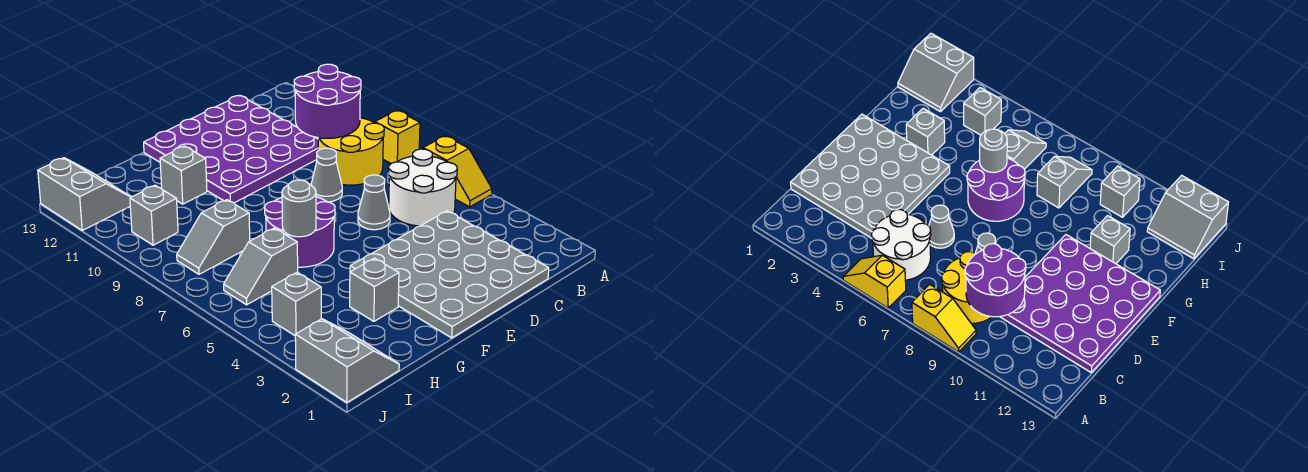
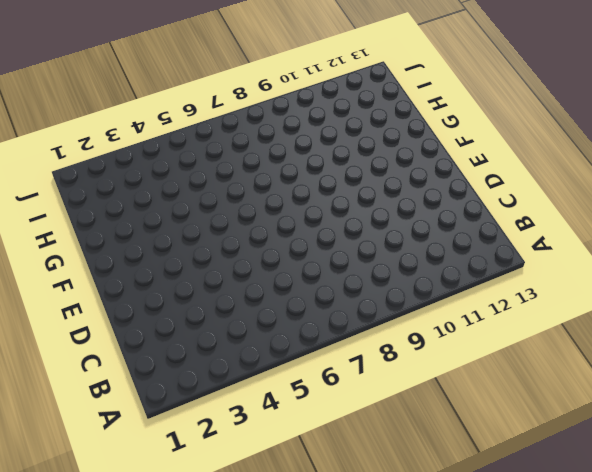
none -> yellow slope A5:A6 level 1 top 6
none -> yellow slope A8:A9 level 1 top 8
none -> white round brick B5:C6 level 1

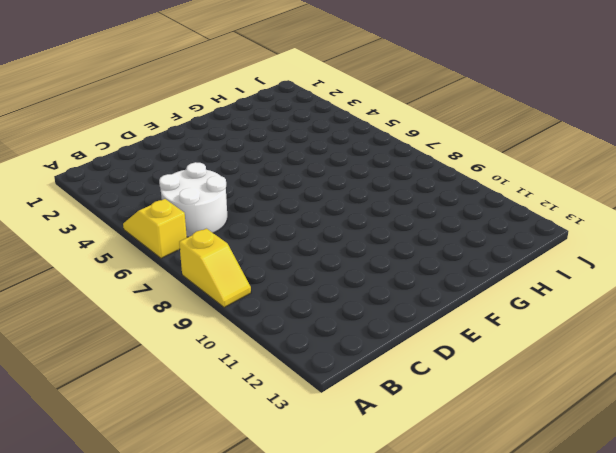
none -> yellow round brick B8:C9 level 1
none -> grey plate C1:F4 level 1
none -> purple plate C10:F13 level 1

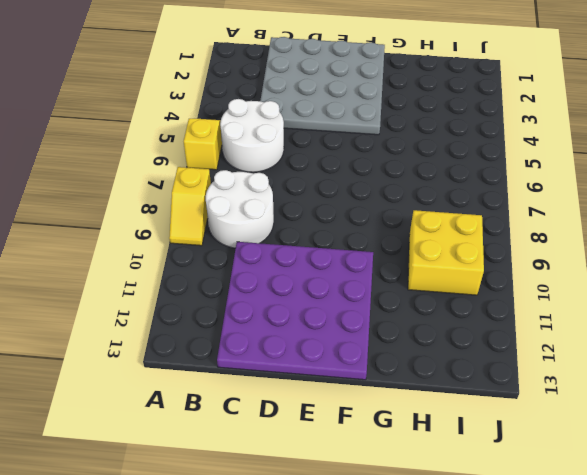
white round brick B8:C9 level 1 -> yellow round brick B8:C9 level 1
yellow brick H9:I10 level 1 -> grey brick I10 level 1
none -> grey cone D6 level 1
none -> grey cone D8 level 1
none -> purple round brick F6:G7 level 1

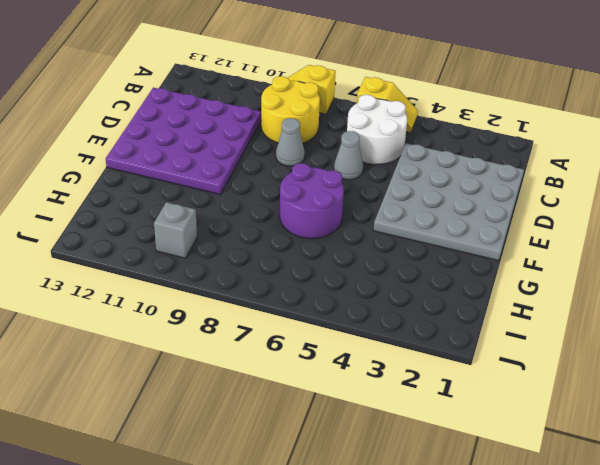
none -> grey brick G3 level 1
none -> grey brick G11 level 1
none -> grey slope H6:I6 level 1 top H

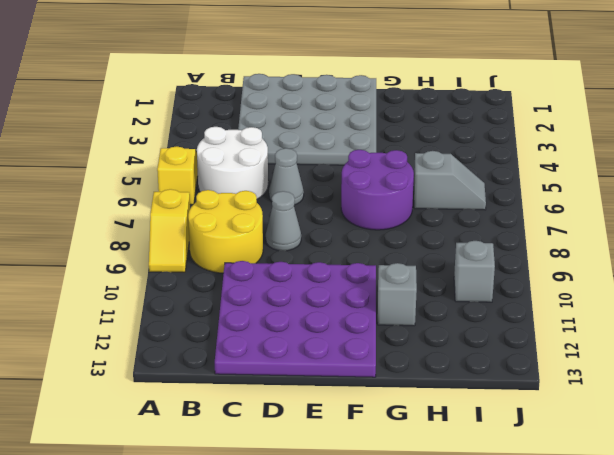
none -> grey brick G3 level 1
none -> grey slope H8:I8 level 1 top H
none -> grey slope I1:J2 level 1 top J

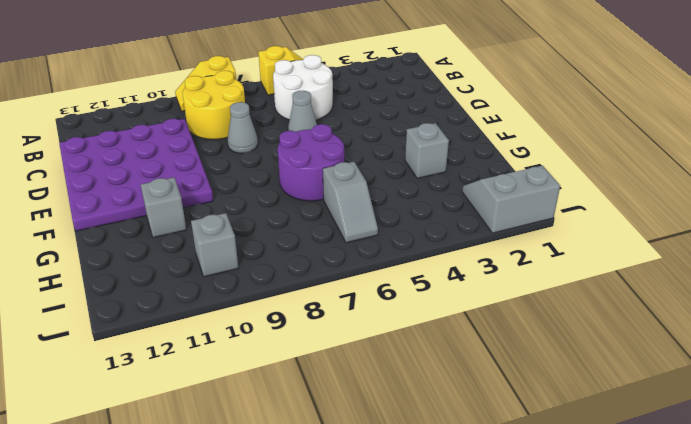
none -> grey plate C1:F4 level 1
none -> grey slope H8:I8 level 1 top H
none -> grey brick I4 level 1

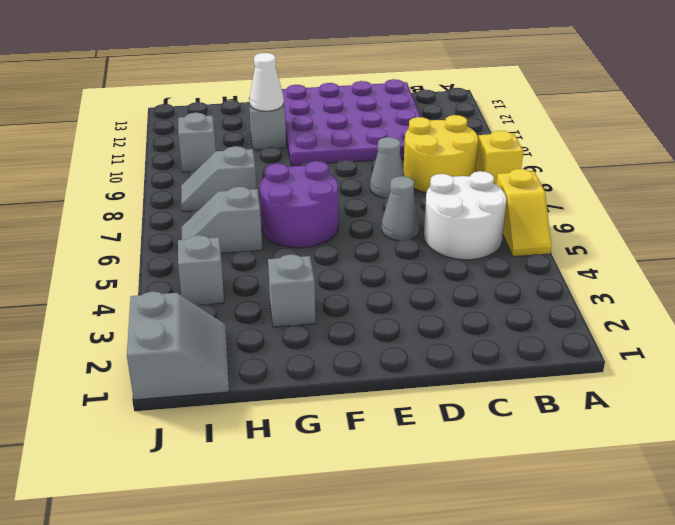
white cone G11 level 2 -> none
none -> grey plate C1:F4 level 1
none -> grey slope I12:J13 level 1 top J
none -> purple round brick B9:C10 level 2

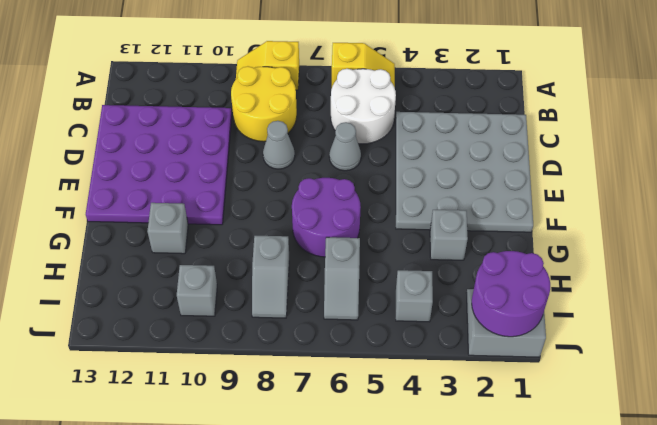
purple round brick I1:J2 level 2 -> purple round brick B9:C10 level 2
none -> grey slope I12:J13 level 1 top J
none -> grey round brick G6 level 2

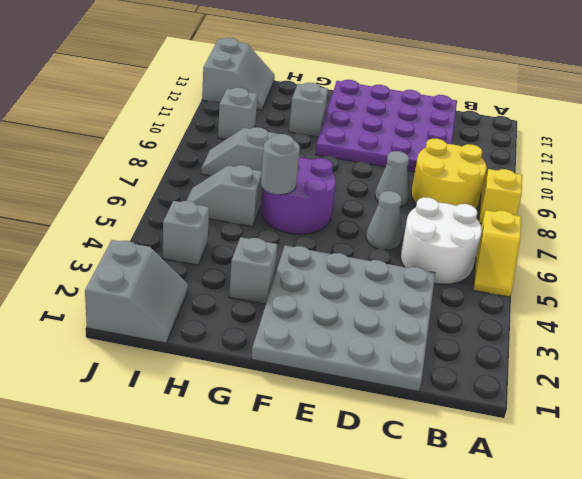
none -> purple round brick B9:C10 level 2

